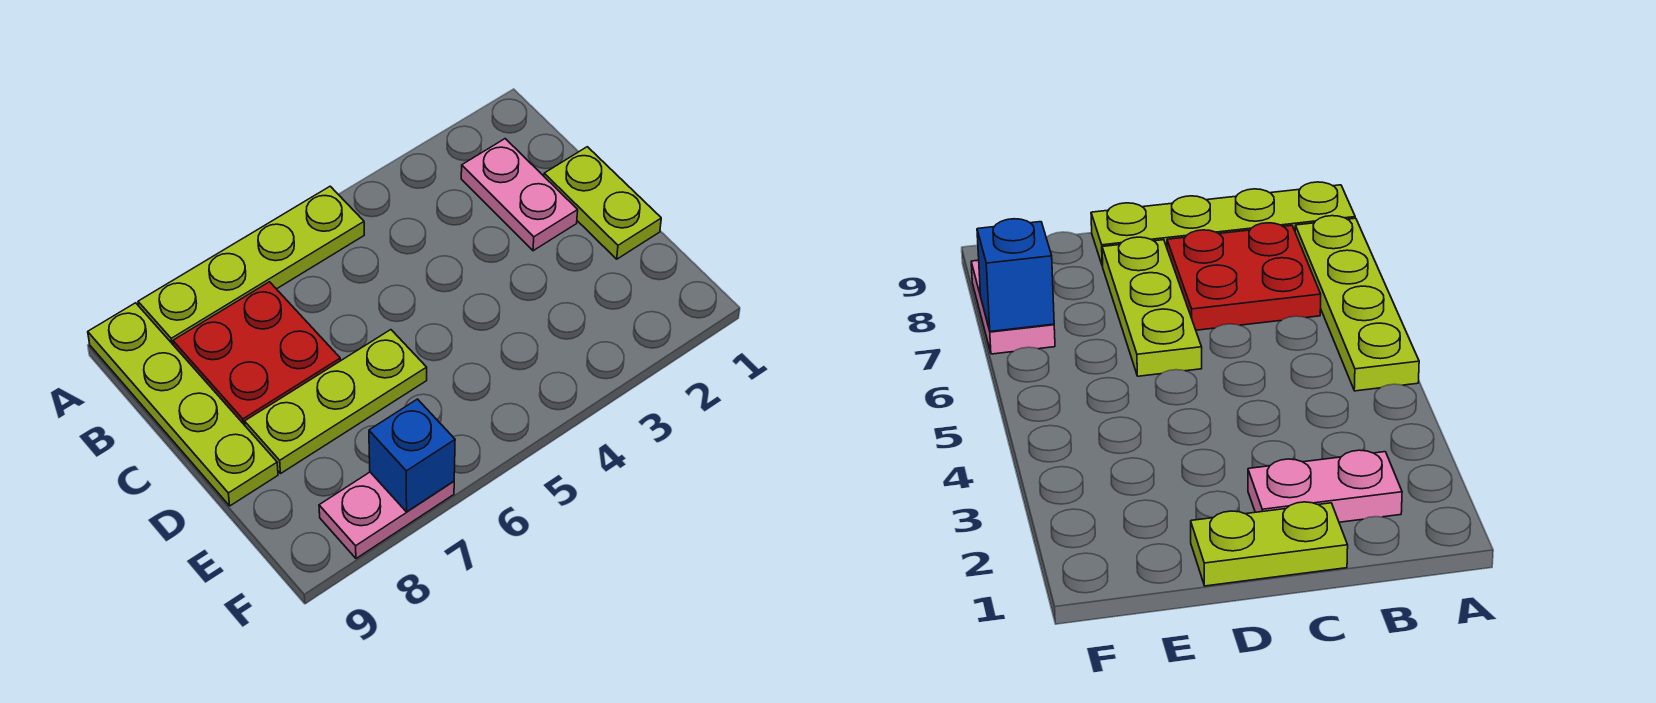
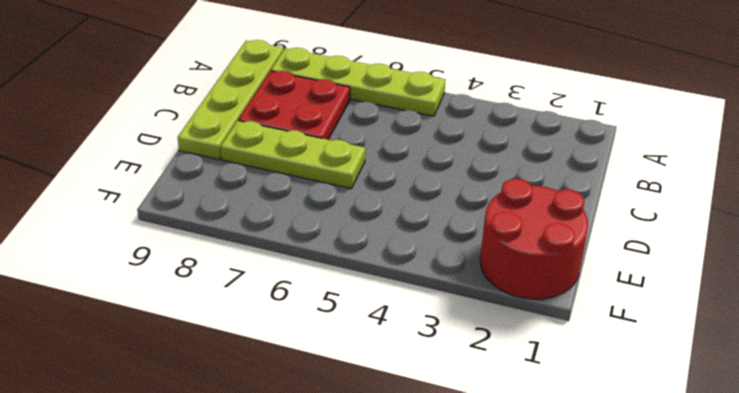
red round brick E1:F2 level 1 -> none
none -> pink plate B2:C2 level 1
none -> lime plate C1:D1 level 1

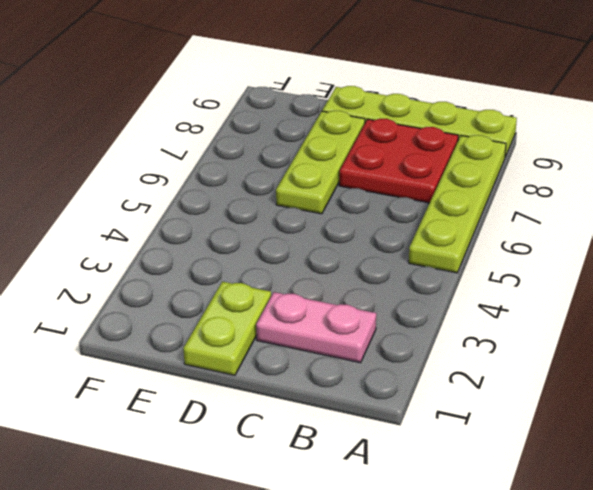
lime plate D1:D2 level 1 -> lime plate C1:D1 level 1
none -> pink plate F7:F8 level 1
none -> blue brick F7 level 2

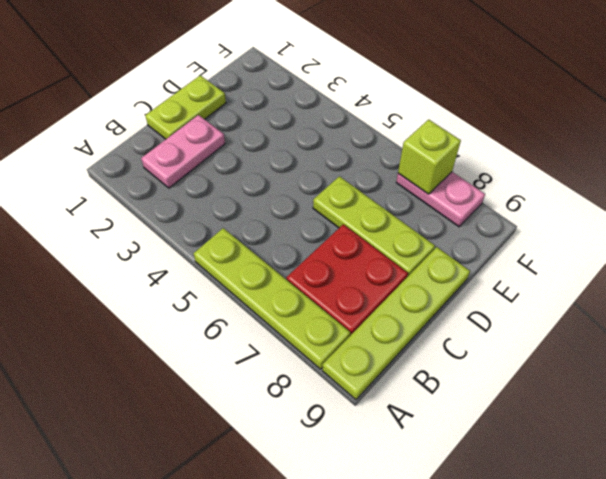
lime brick F7 level 2 -> blue brick F7 level 2

